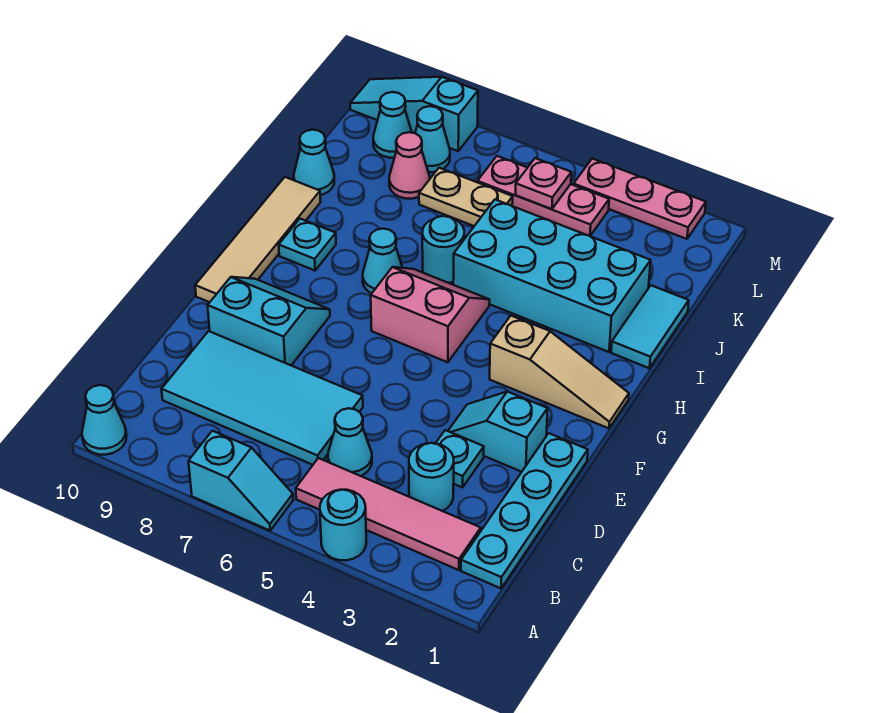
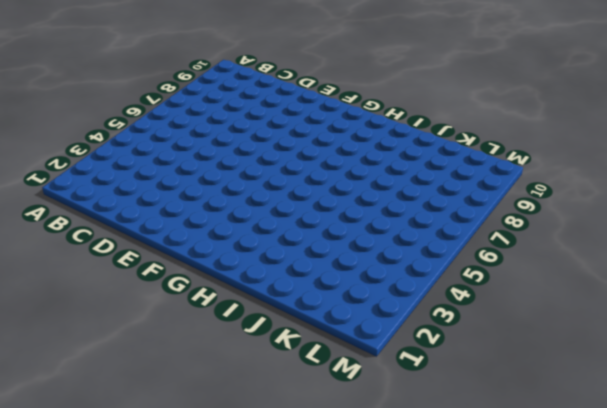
none -> cyan round brick A4 level 1
none -> cyan slope A6:A7 level 1 top 7
none -> cyan cone A10 level 1

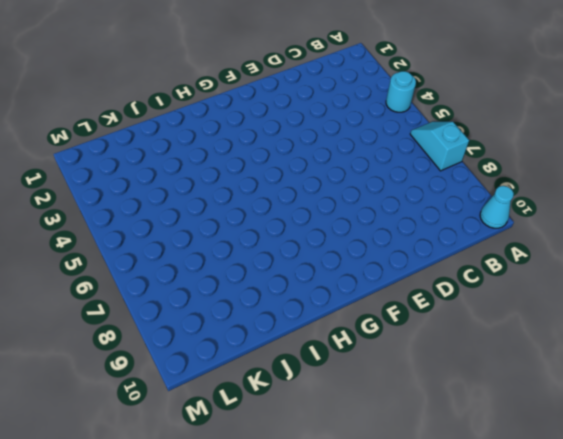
none -> cyan plate B1:E1 level 1
none -> pink tile B2:B5 level 1
none -> cyan round brick C3 level 1

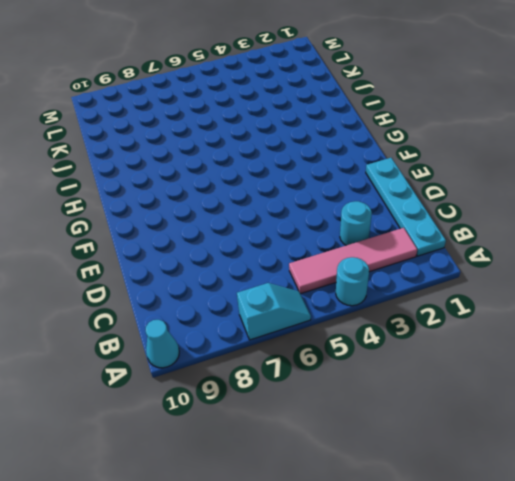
none -> cyan cone C5 level 1
none -> cyan tile C6:D9 level 1
none -> cyan plate D3 level 1

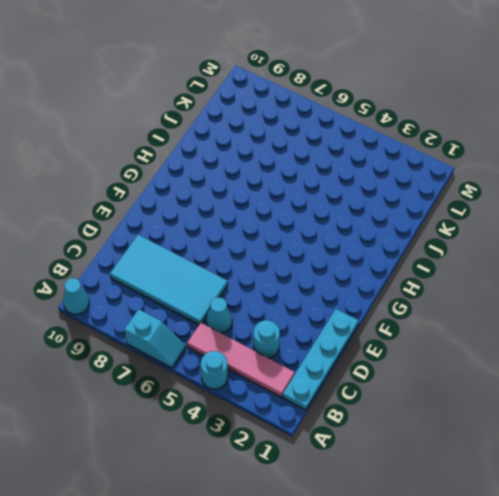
none -> cyan plate D3 level 1
none -> cyan slope E2:E3 level 1 top 2
none -> cyan slope E8:F9 level 1 top E

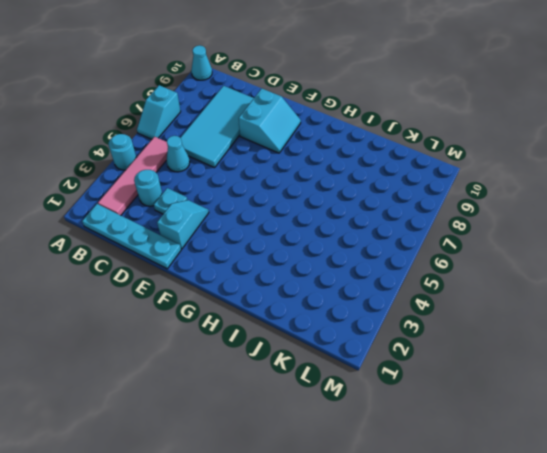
none -> tan tile F10:I10 level 1
none -> tan slope G1:G3 level 1 top 3
none -> pink slope G5:H6 level 1 top G

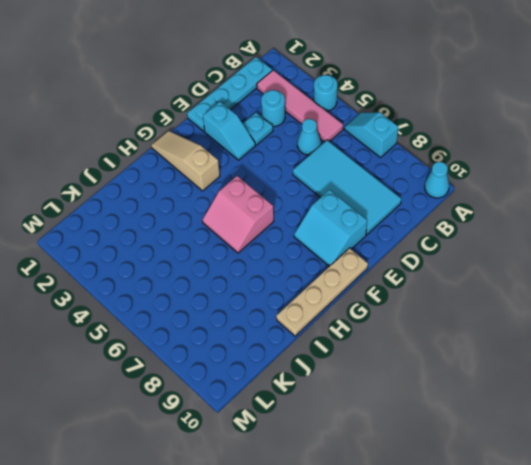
tan plate F10:I10 level 1 -> tan tile F10:I10 level 1
none -> cyan cone H7 level 1
none -> cyan plate H9 level 1
none -> cyan tile I1:J1 level 1

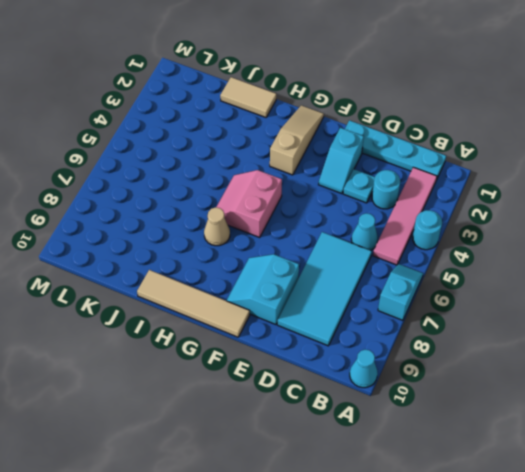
tan cone H7 level 1 -> cyan cone H7 level 1
tan tile I1:J1 level 1 -> cyan tile I1:J1 level 1
none -> cyan plate H9 level 1
none -> cyan brick I2:J5 level 1
none -> cyan round brick I6 level 1

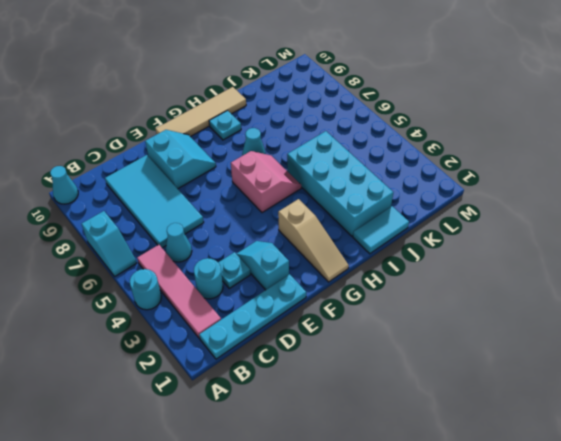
none -> cyan round brick I6 level 1
none -> cyan cone J10 level 1
none -> tan plate K6:K7 level 1

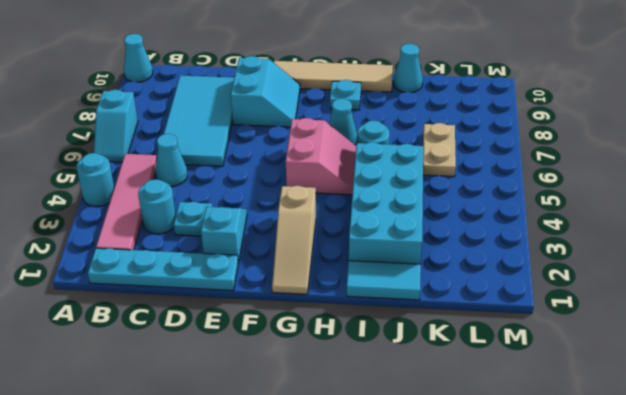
none -> pink cone K8 level 1
none -> pink plate L4:L6 level 1
none -> cyan cone L8 level 1

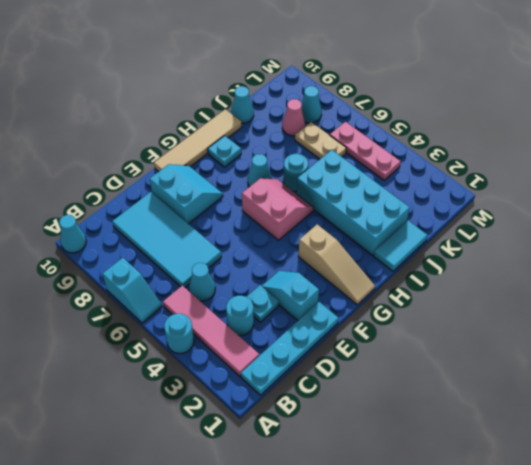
none -> cyan cone L9 level 1
none -> pink plate M2:M4 level 1
none -> cyan slope M8:M10 level 1 top 8

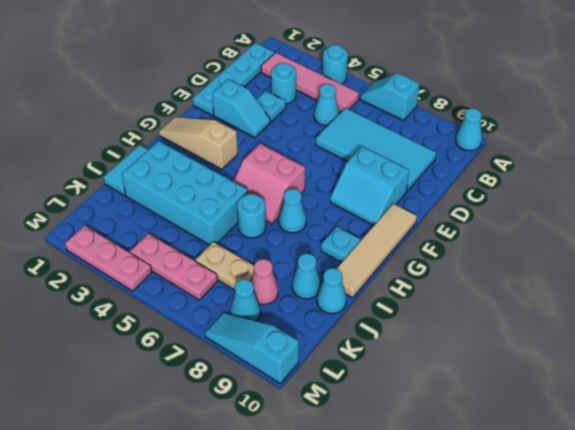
cyan cone J9 level 1 -> cyan cone L9 level 1
cyan slope M8:M10 level 1 top 10 -> cyan slope M8:M10 level 1 top 8
none -> pink plate L5 level 2

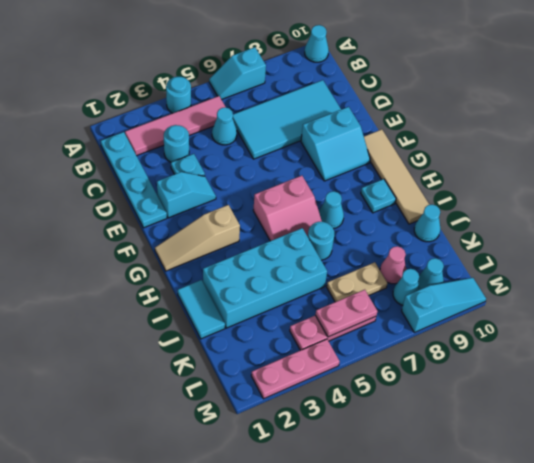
pink plate L5:L6 level 2 -> pink plate L5 level 2

